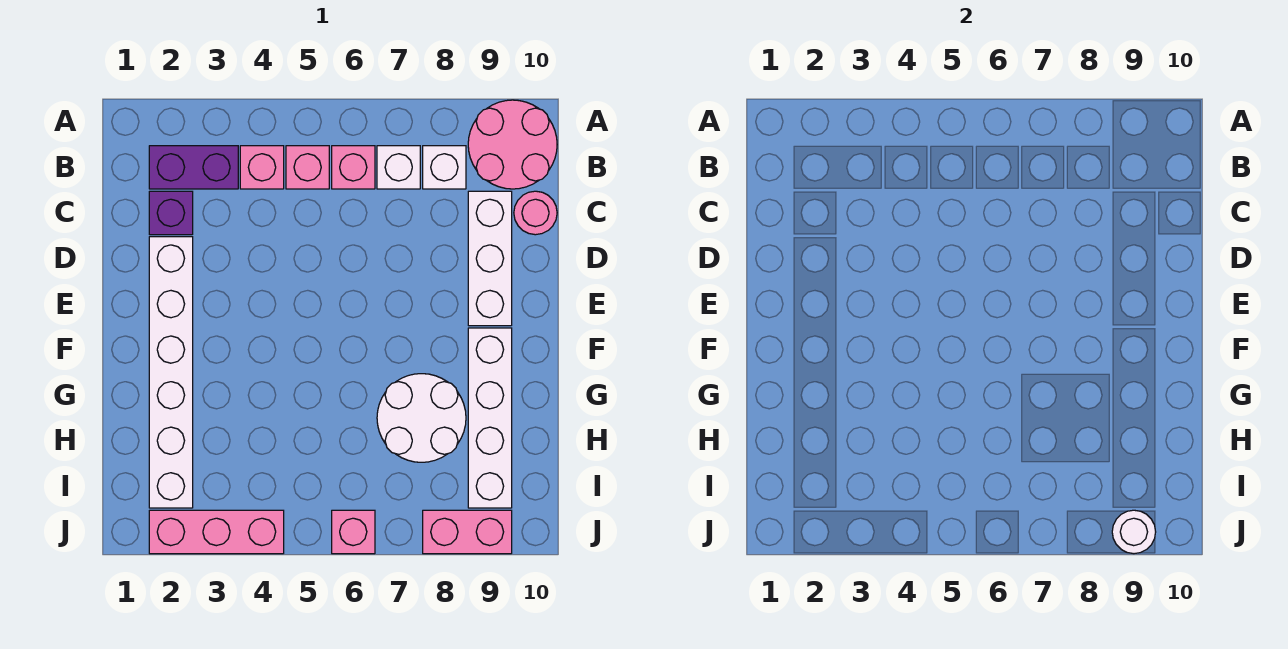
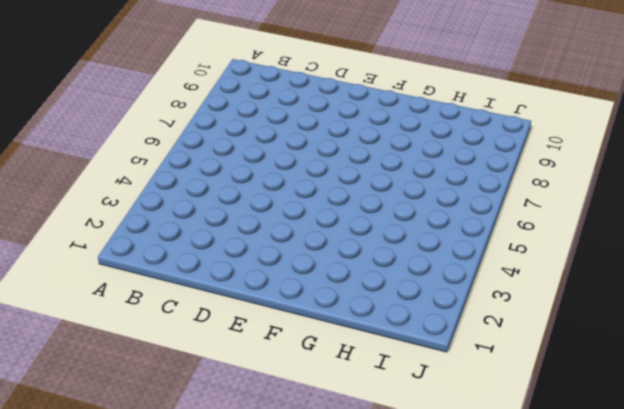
none -> pink round brick A9:B10 level 1
none -> purple brick B2:B3 level 1
none -> pink brick B4 level 1

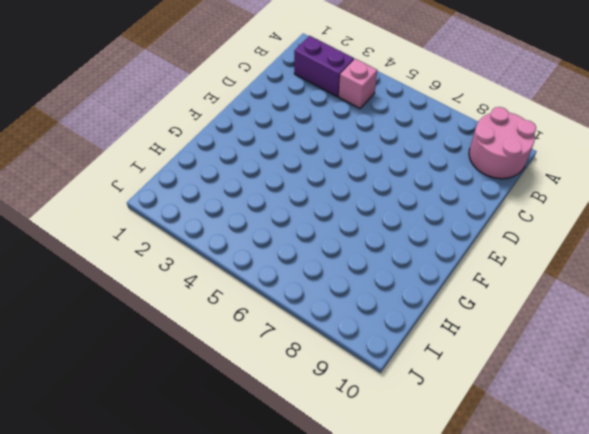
none -> pink brick B5 level 1
none -> pink brick B6 level 1
none -> white brick B7 level 1

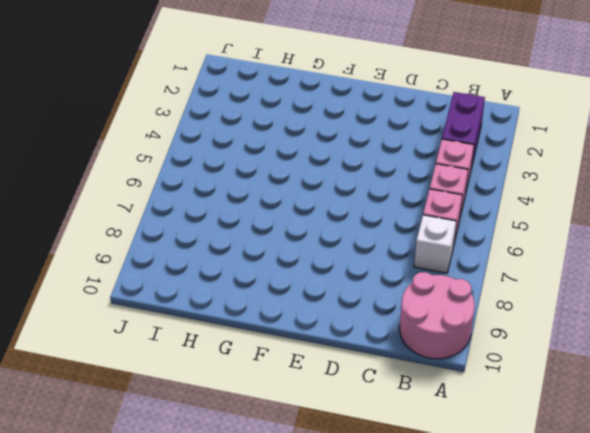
none -> white brick B8 level 1
none -> purple brick C2 level 1
none -> white brick C9:E9 level 1

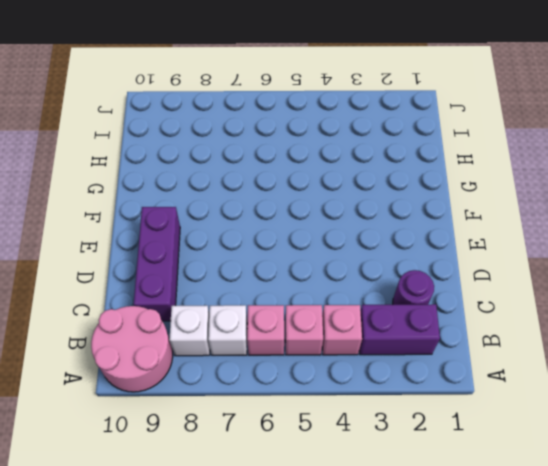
purple round brick C2 level 1 -> purple brick C2 level 1
purple brick C9:E9 level 1 -> white brick C9:E9 level 1
none -> pink round brick C10 level 1
none -> white brick D2:I2 level 1
none -> white brick F9:I9 level 1

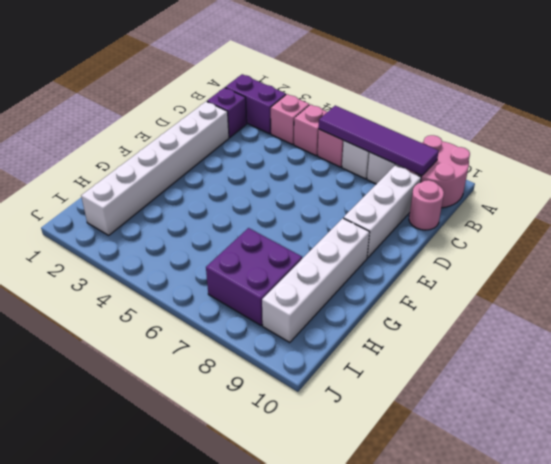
purple tile B6:B9 level 2 -> none
purple brick H7:I8 level 1 -> white round brick G7:H8 level 1
none -> pink brick J2:J4 level 1
none -> pink brick J6 level 1
none -> pink brick J8:J9 level 1

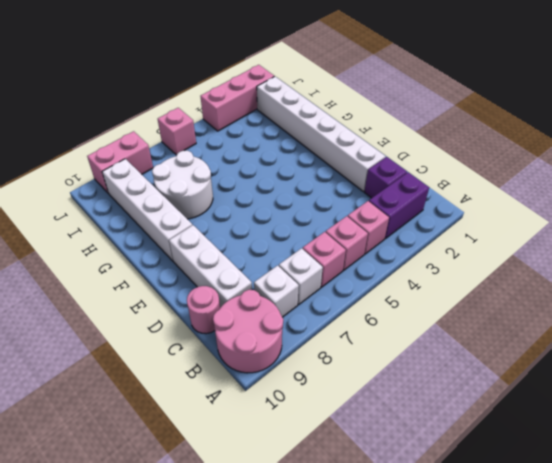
none -> white round brick J9 level 2

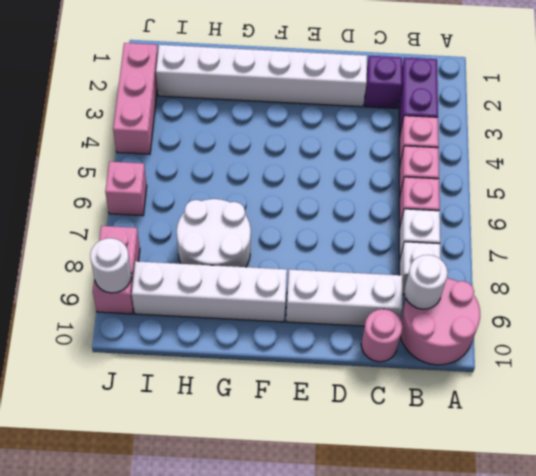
white round brick B9 level 2 -> none

